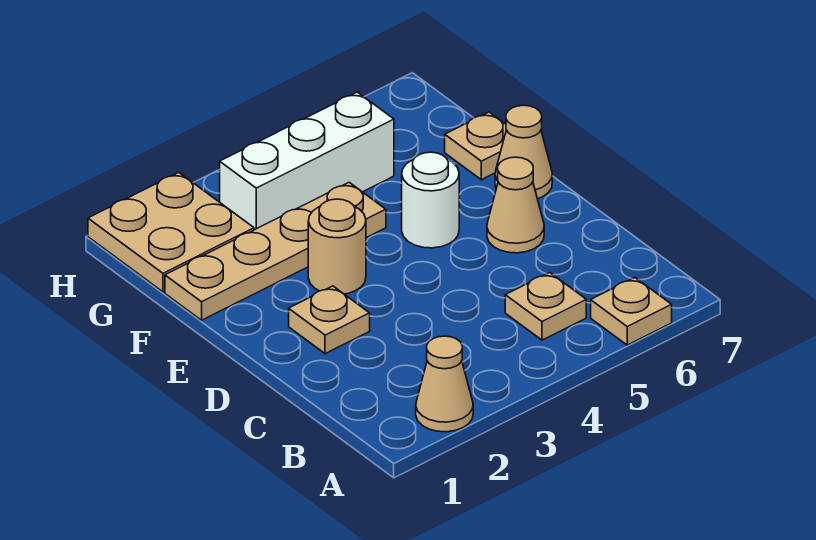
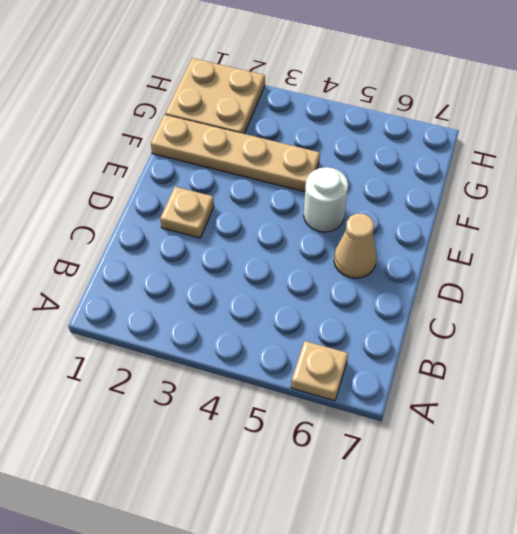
none -> tan cone A2 level 1
none -> tan plate B5 level 1
none -> tan round brick E3 level 1

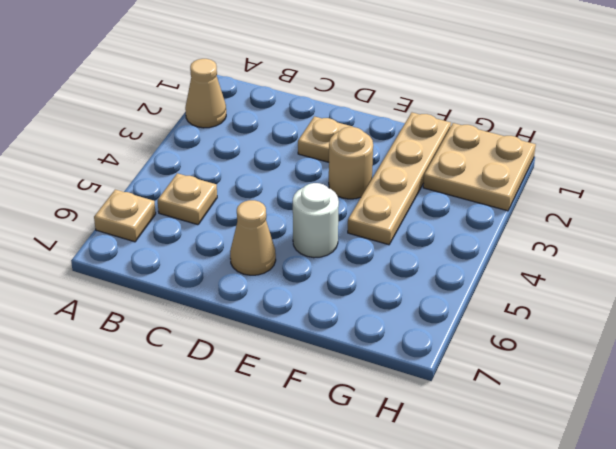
none -> tan cone E7 level 1
none -> tan plate F7 level 1
none -> white brick G3:G5 level 1

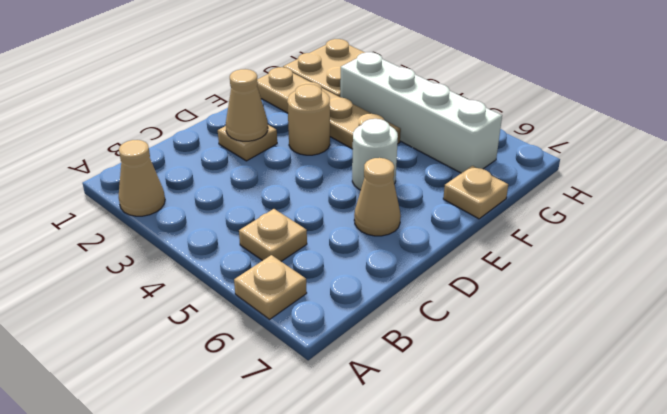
tan cone D2 level 2 -> tan cone E7 level 1
white brick G3:G6 level 1 -> white brick G3:G5 level 1

